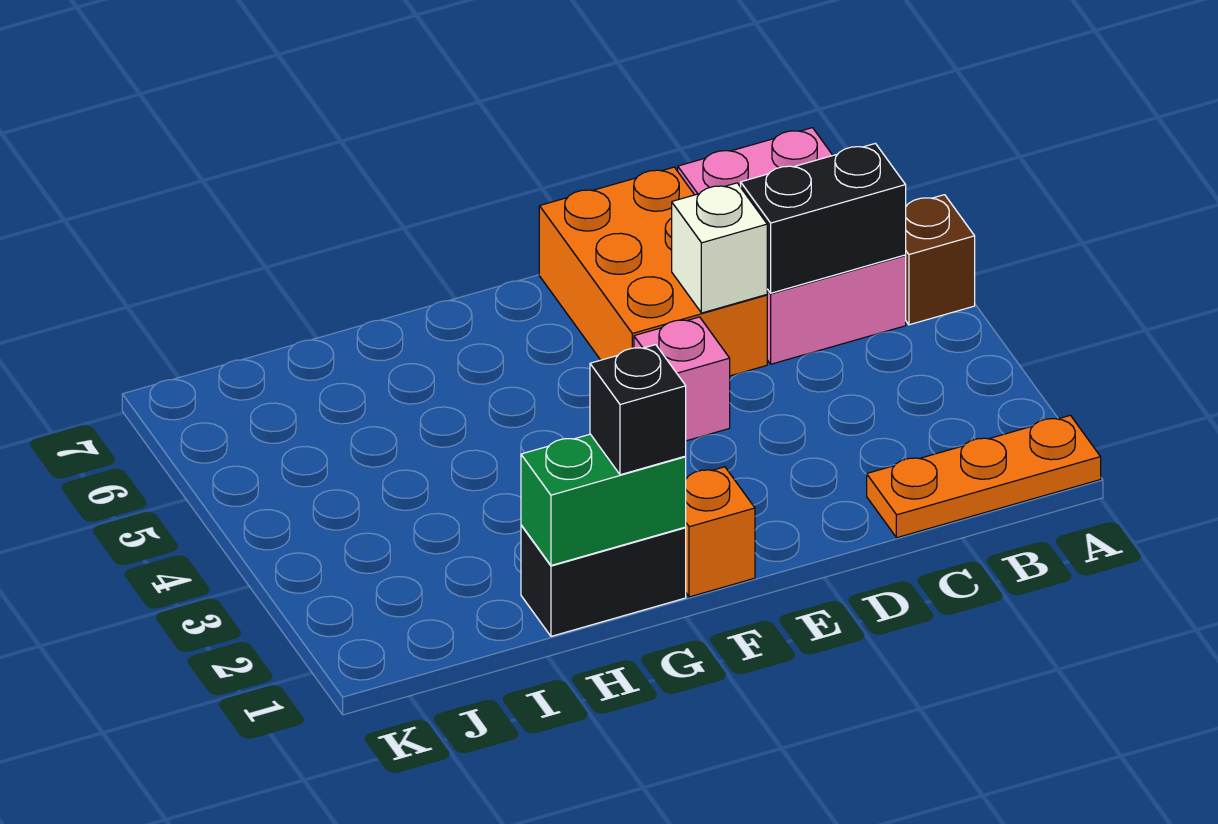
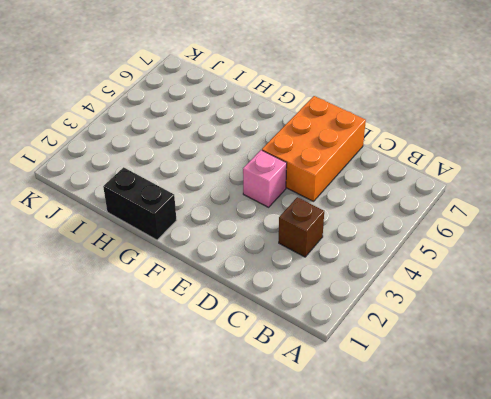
brown brick C3 level 1 -> brown brick A5 level 1
none -> orange plate A1:C1 level 1
none -> pink brick B5:C7 level 1

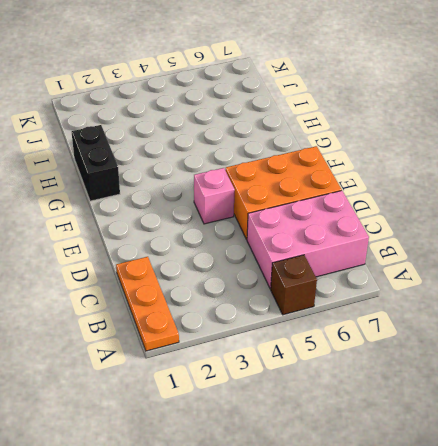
none -> orange brick F1 level 1
none -> black brick B5:C5 level 2

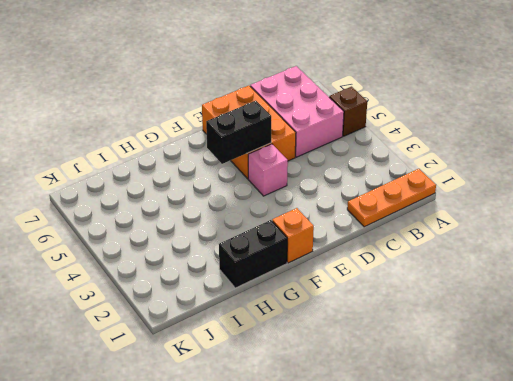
black brick E5:F5 level 2 -> black brick B5:C5 level 2
none -> white brick D5 level 2
none -> green brick G1:H1 level 2

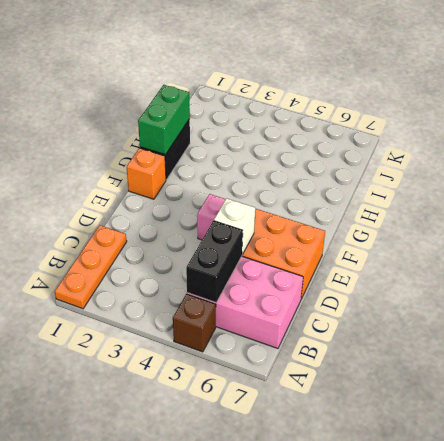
none -> black brick G1 level 3

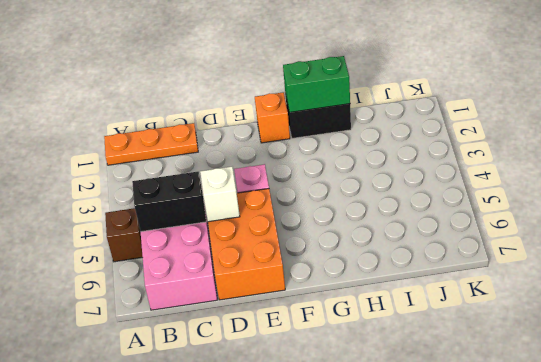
none -> black brick G1 level 3

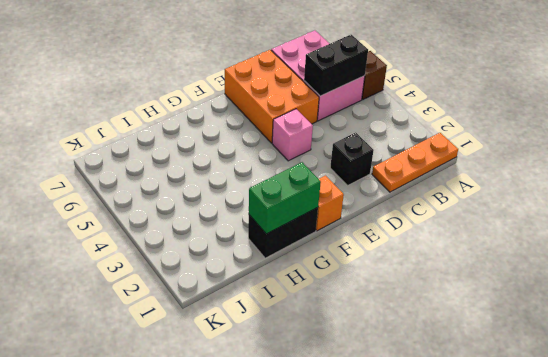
black brick D2 level 1 -> black brick G1 level 3
none -> white brick D5 level 2

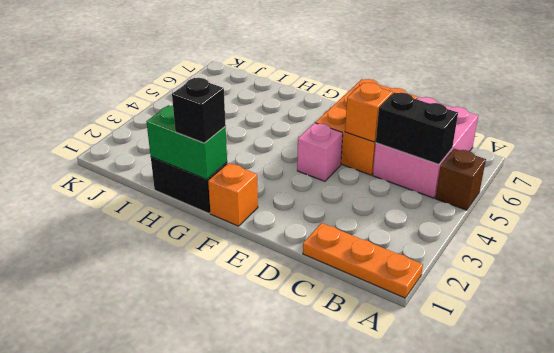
orange brick D5 level 2 -> white brick D5 level 2

